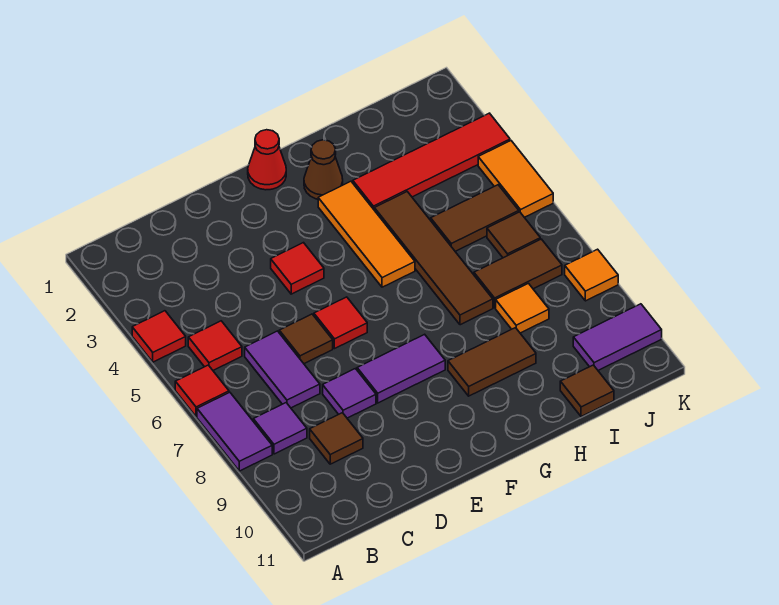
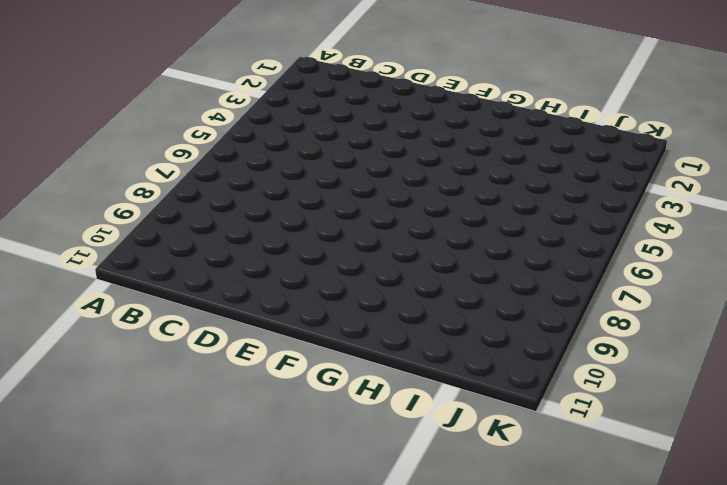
none -> red tile A4 level 1
none -> red tile A6 level 1
none -> purple tile A7:A8 level 1

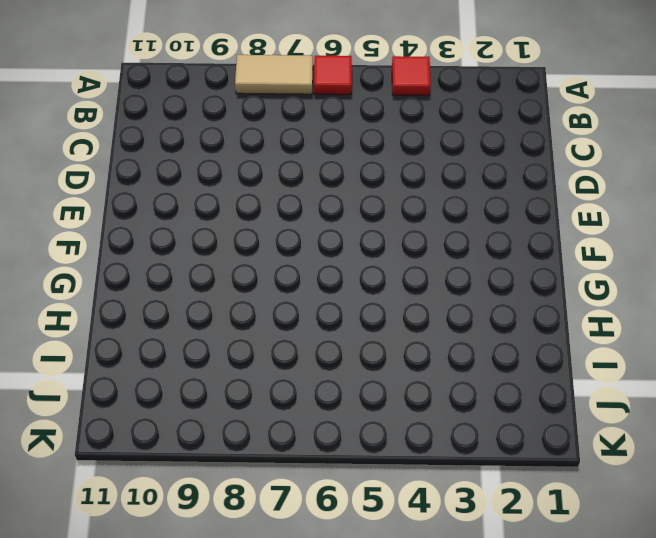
tan tile A7:A8 level 1 -> purple tile A7:A8 level 1
none -> red tile B5 level 1
none -> purple tile B8 level 1
none -> purple tile C6:C7 level 1

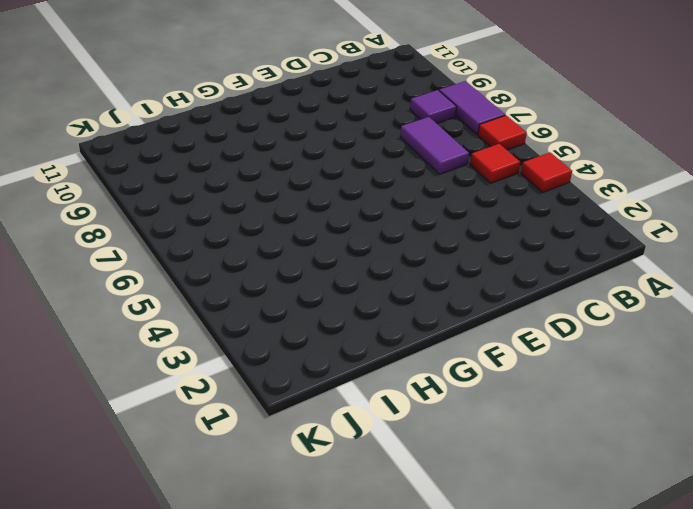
none -> brown tile C9 level 1
none -> brown tile D6 level 1
none -> purple tile D8 level 1

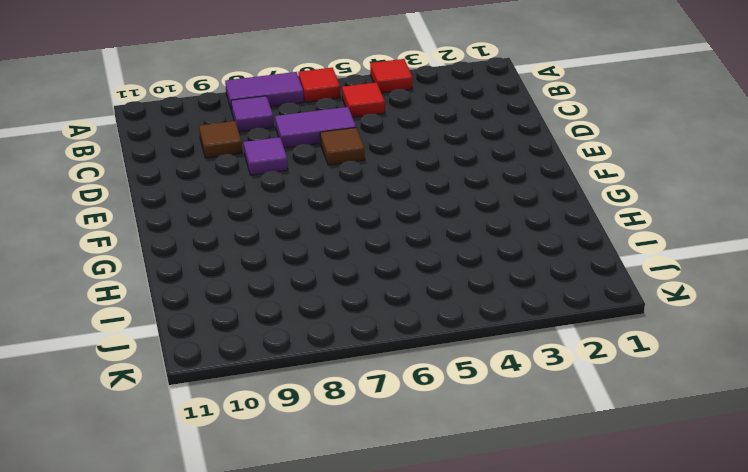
none -> red tile E4 level 1
none -> red tile E6 level 1
none -> purple tile E8:F8 level 1

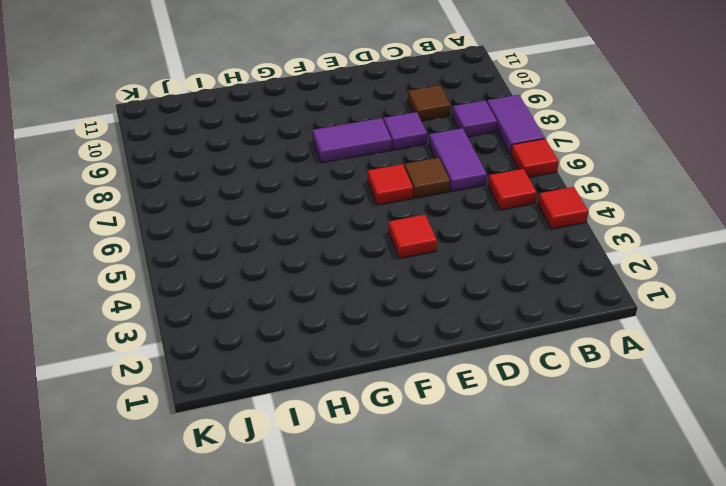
none -> red cone F1 level 1
none -> brown cone G2 level 1
none -> orange tile G3:G5 level 1

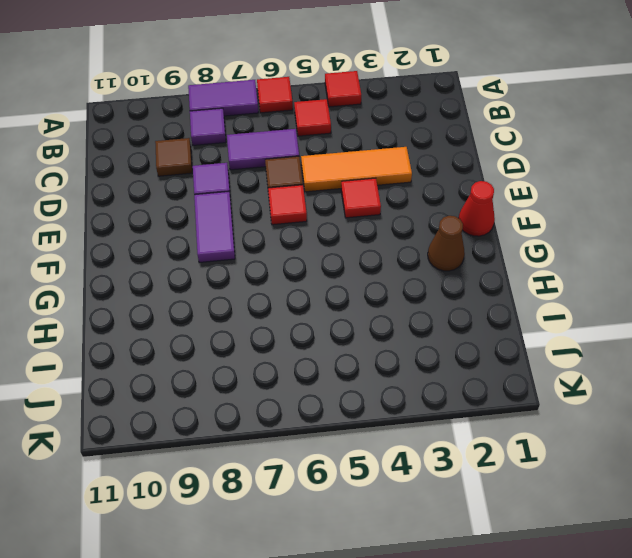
orange tile D3:D5 level 1 -> orange tile G3:G5 level 1
none -> brown tile G9:H9 level 1
none -> red tile H3:K3 level 1
none -> brown tile H4:H7 level 1

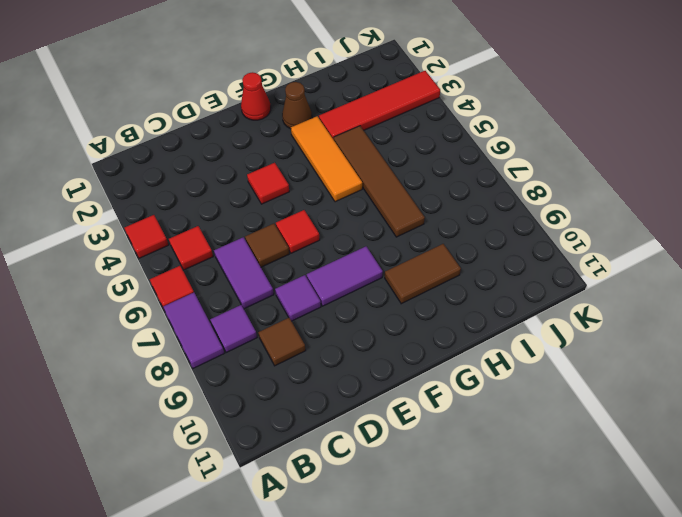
none -> brown tile I5:J5 level 1
none -> brown tile I7:J7 level 1
none -> orange tile I8 level 1

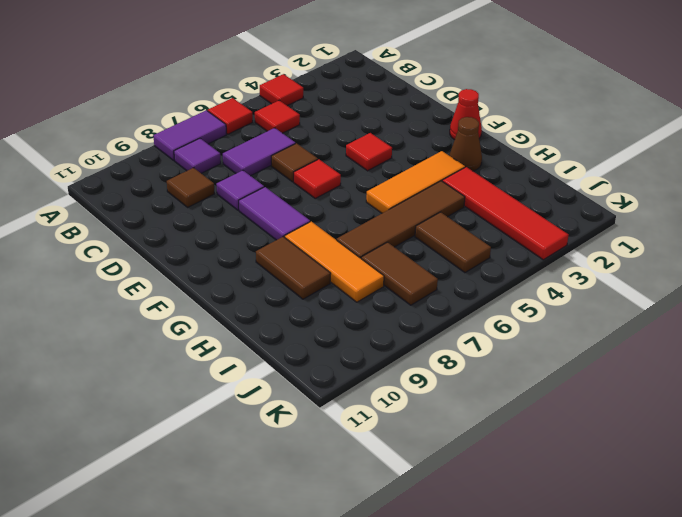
orange tile G8:I8 level 1 -> orange tile I8 level 1
none -> brown tile I11 level 1
none -> brown tile J6 level 1
none -> purple tile J10:K10 level 1

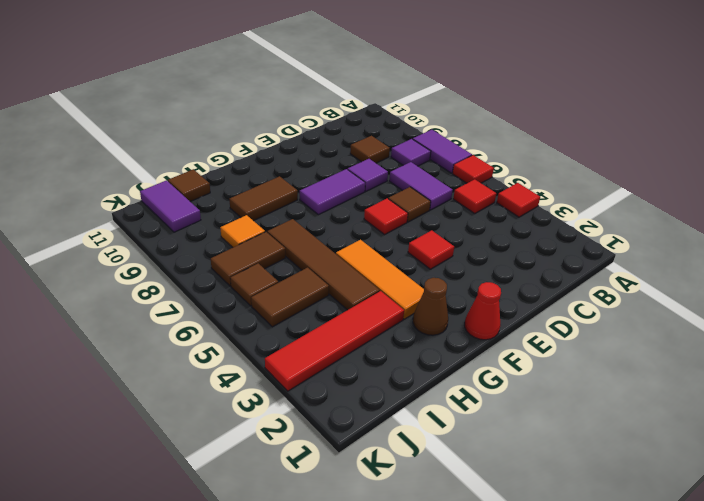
purple tile J10:J11 level 1 -> purple tile J10:K10 level 1
none -> orange tile K4:K5 level 1
none -> orange tile K8 level 1

